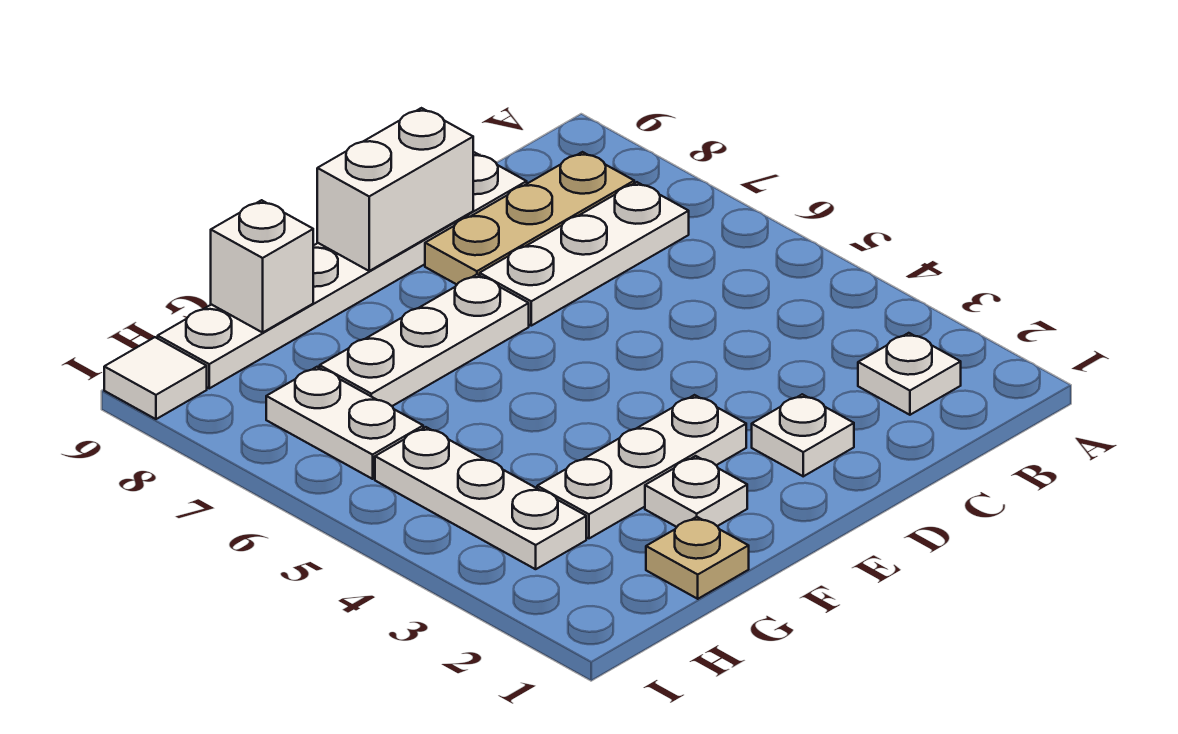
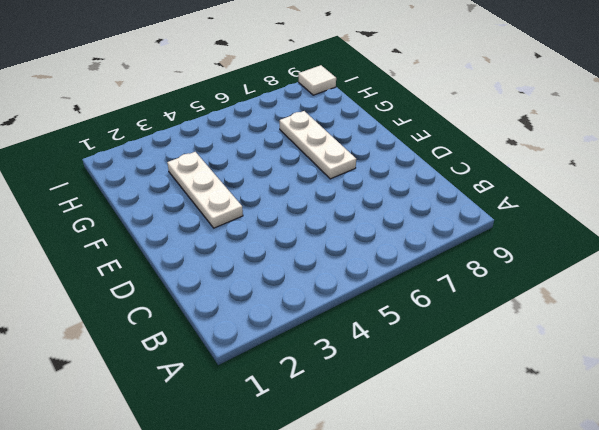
none -> white plate B2 level 1
none -> white plate B7:D7 level 1
none -> tan plate B8:D8 level 1

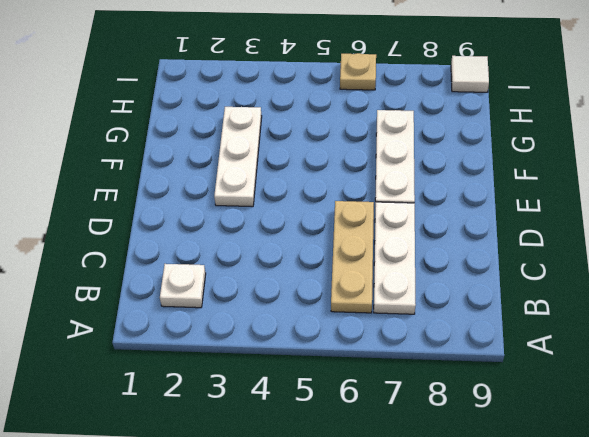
tan plate B6:D6 level 1 -> tan plate B8:D8 level 1
tan plate I6 level 1 -> tan plate G1 level 1
none -> white plate C9:H9 level 1
none -> white plate D2 level 1
none -> white plate F2 level 1

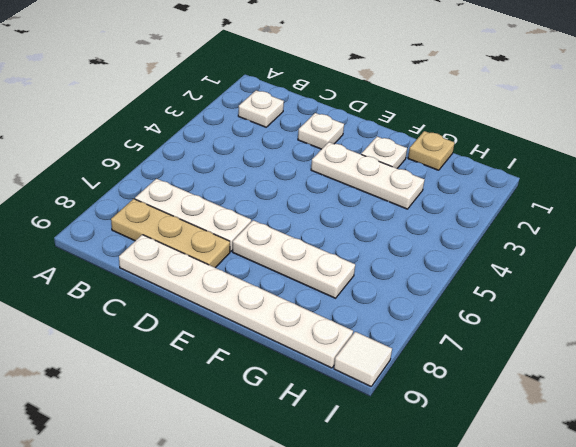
none -> white plate H3:H5 level 1
none -> white plate H6:H7 level 1
none -> white brick D9:E9 level 2

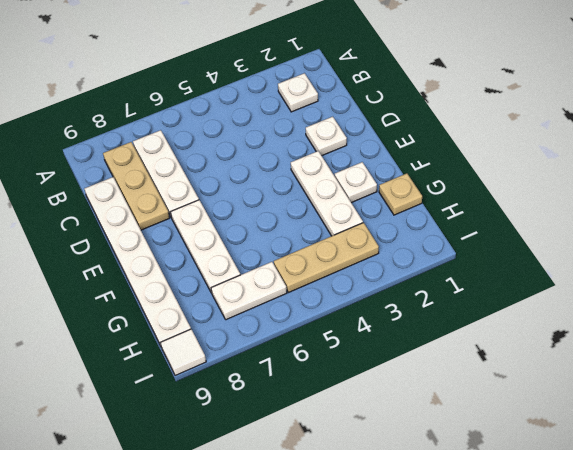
tan plate H3:H5 level 1 -> white plate H3:H5 level 1
none -> white brick D9:E9 level 2
none -> white brick G9 level 2

